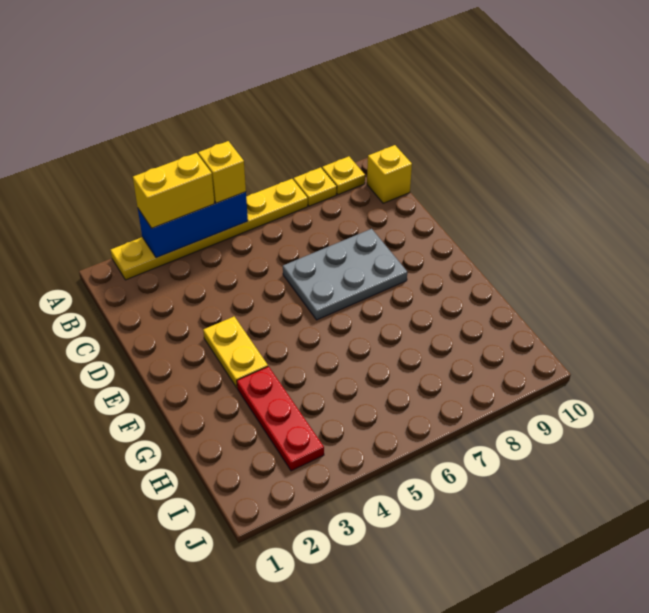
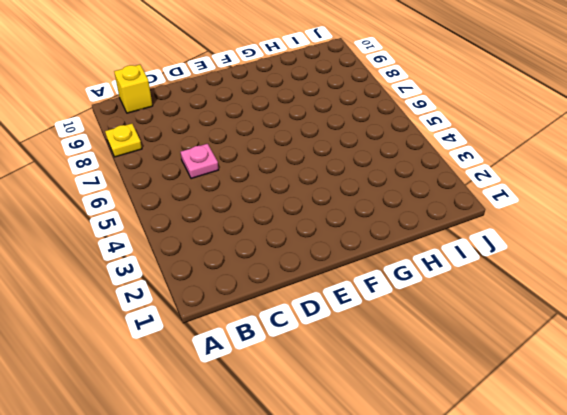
pink plate C6 level 1 -> none
none -> yellow plate A2:A7 level 1
none -> yellow plate A9 level 1

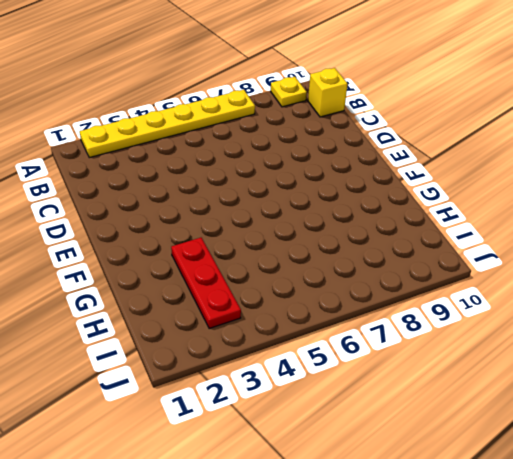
none -> yellow plate A8 level 1
none -> grey plate D6:E8 level 1

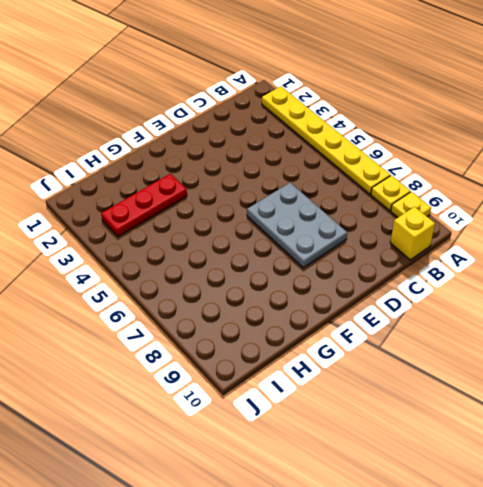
none -> yellow plate E3:F3 level 1
none -> blue brick A3:A5 level 2

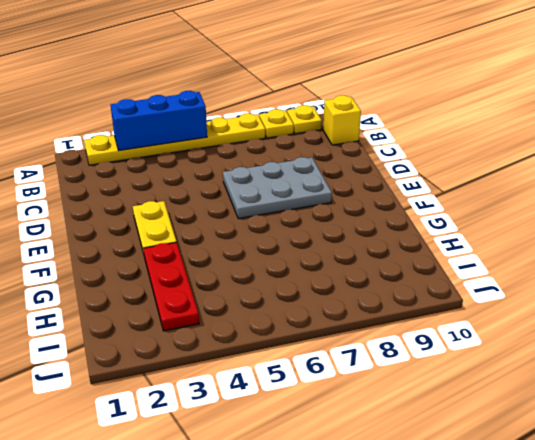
none -> yellow brick A3:A4 level 3
none -> yellow brick A5 level 3

